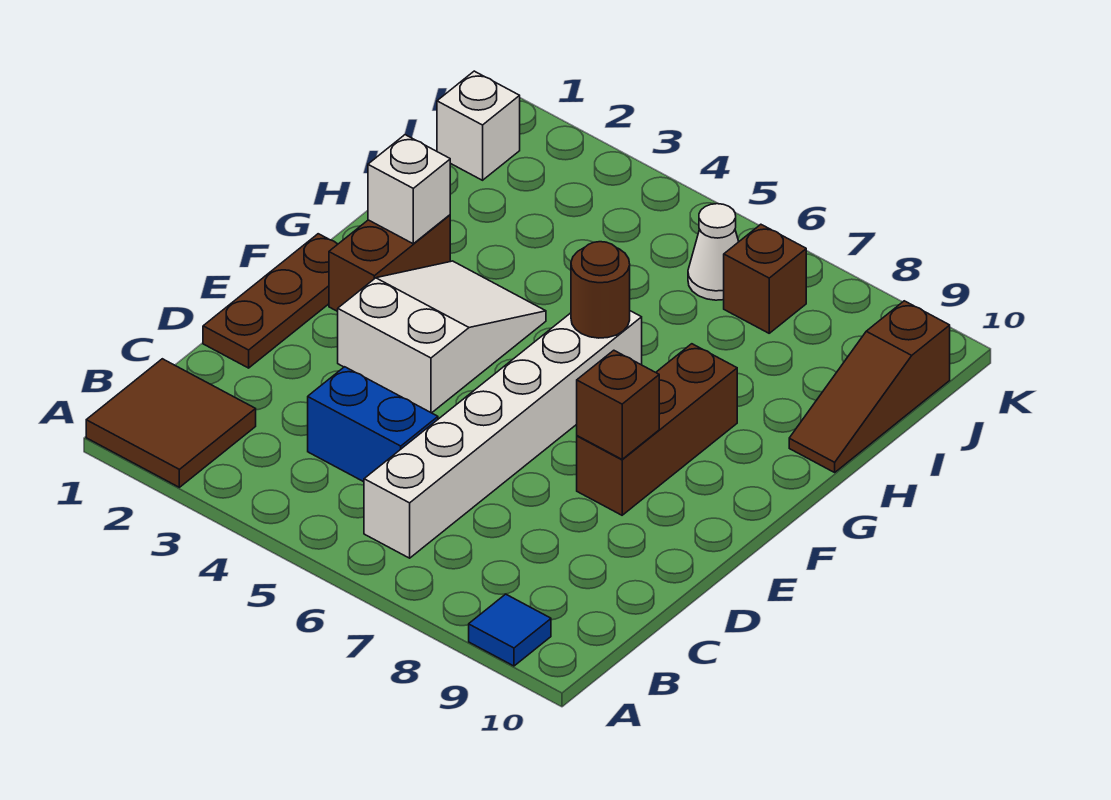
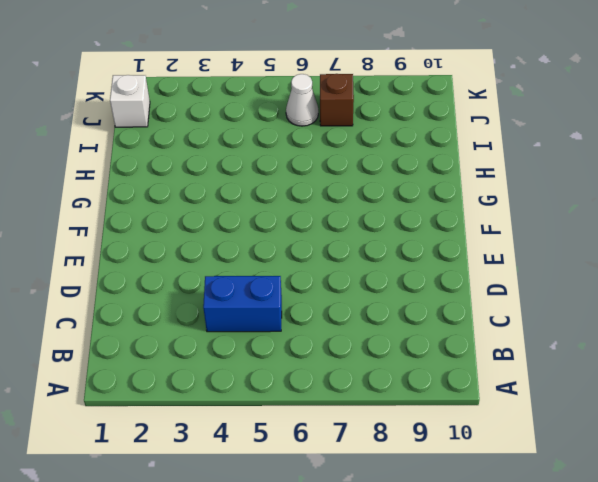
none -> brown tile A1:B2 level 1
none -> blue tile A9 level 1
none -> white brick B6:G6 level 1

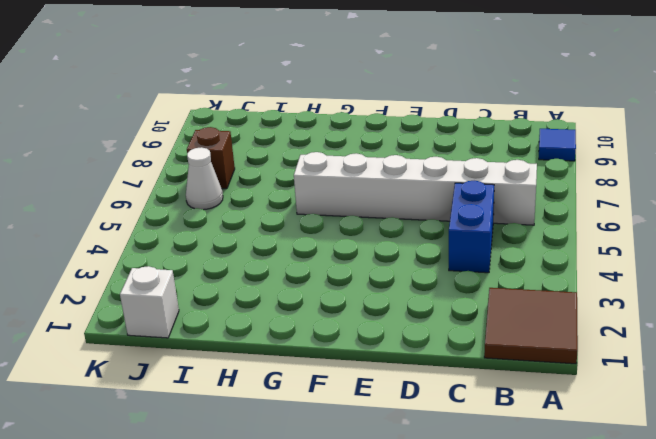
none -> brown plate D1:F1 level 1
none -> white slope E3:G4 level 1 top E
none -> brown brick E8:G8 level 1

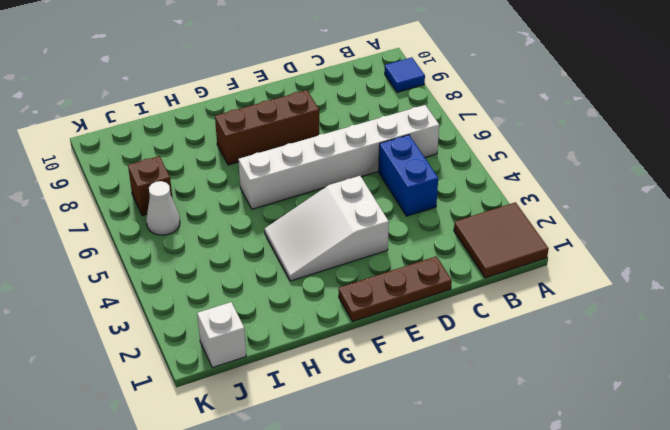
none -> brown brick F2:G2 level 1
none -> brown slope H10:J10 level 1 top J
none -> brown brick E8 level 2

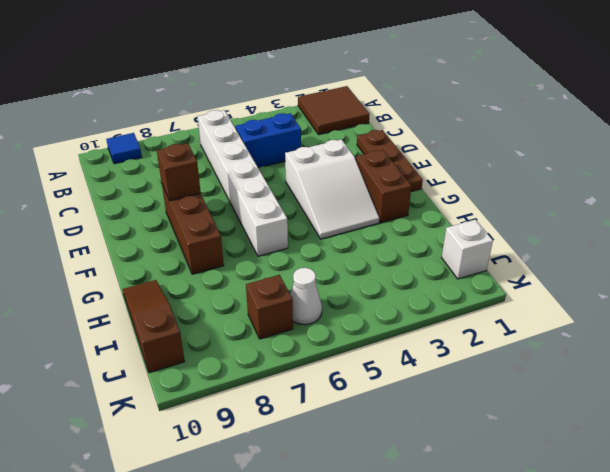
none -> white brick G2 level 2
none -> brown round brick G6 level 2

